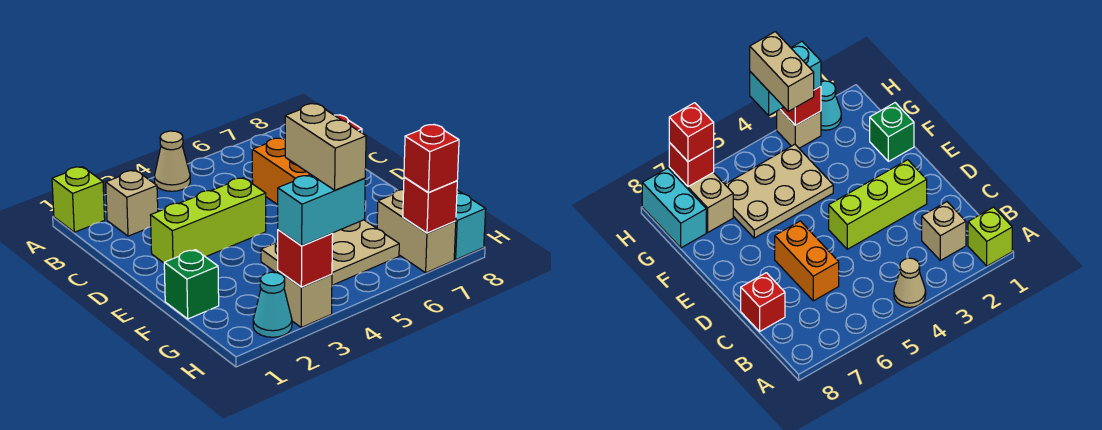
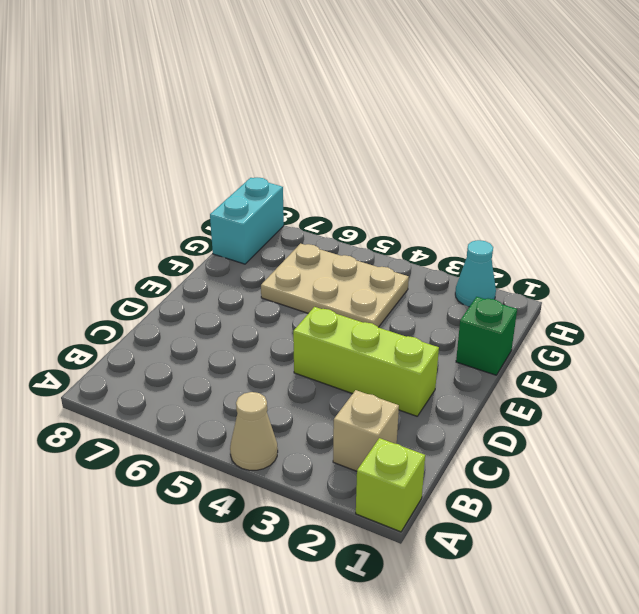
none -> orange brick C6:D6 level 1
none -> red brick C8 level 1
none -> tan brick G7:H7 level 1

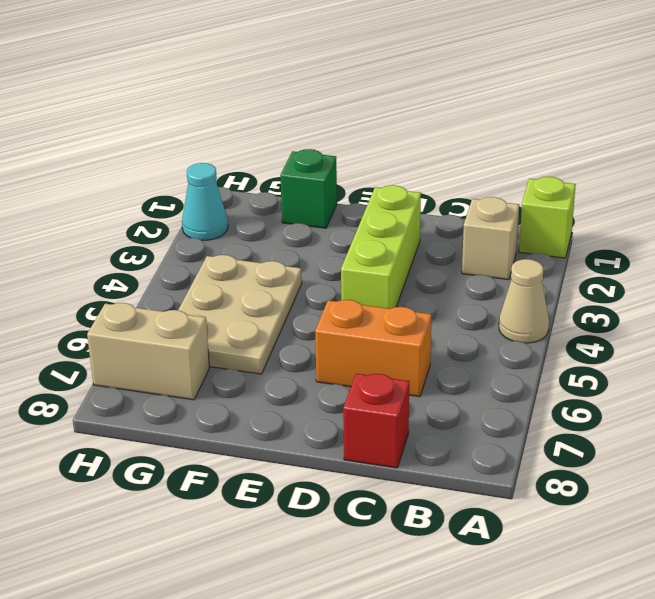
none -> cyan brick G8:H8 level 1
none -> tan brick H3 level 1
none -> red brick H3 level 2

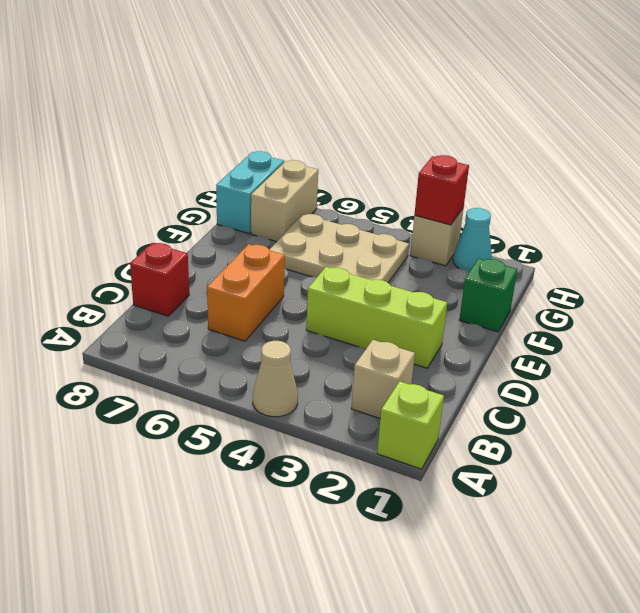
none -> red brick H7 level 2
none -> cyan brick H3:H4 level 3
none -> red brick H7 level 3

